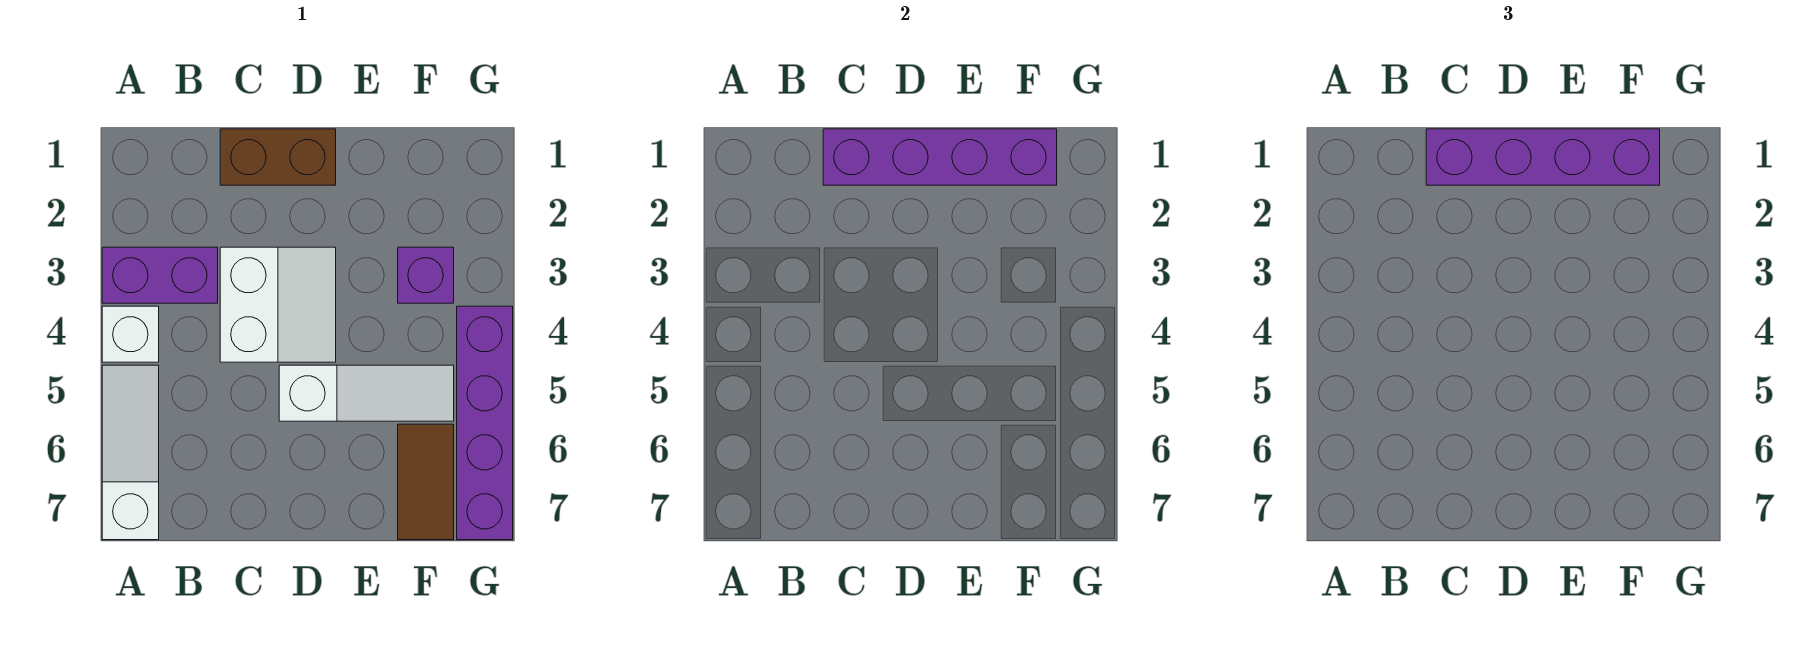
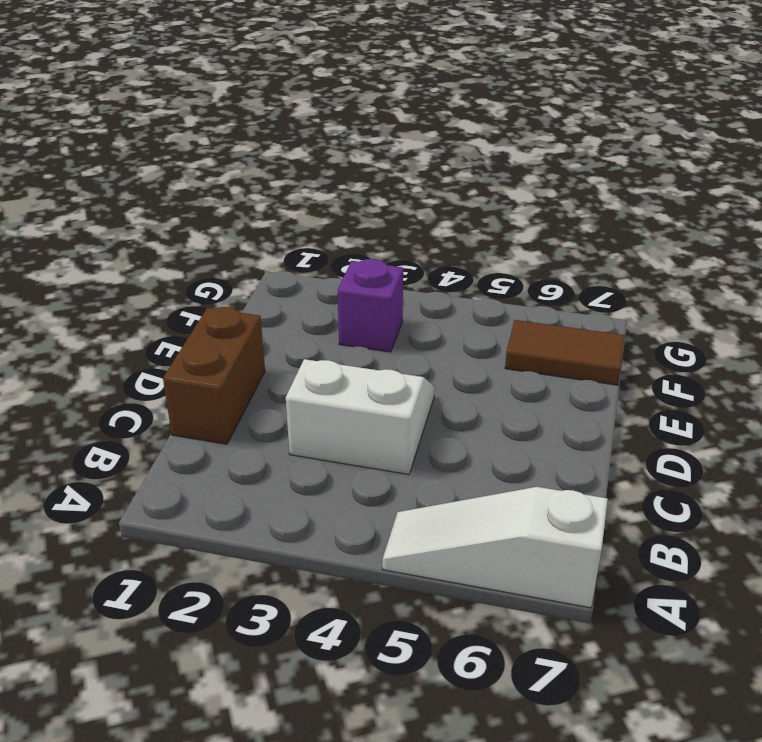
none -> purple brick A3:B3 level 1
none -> white brick A4 level 1

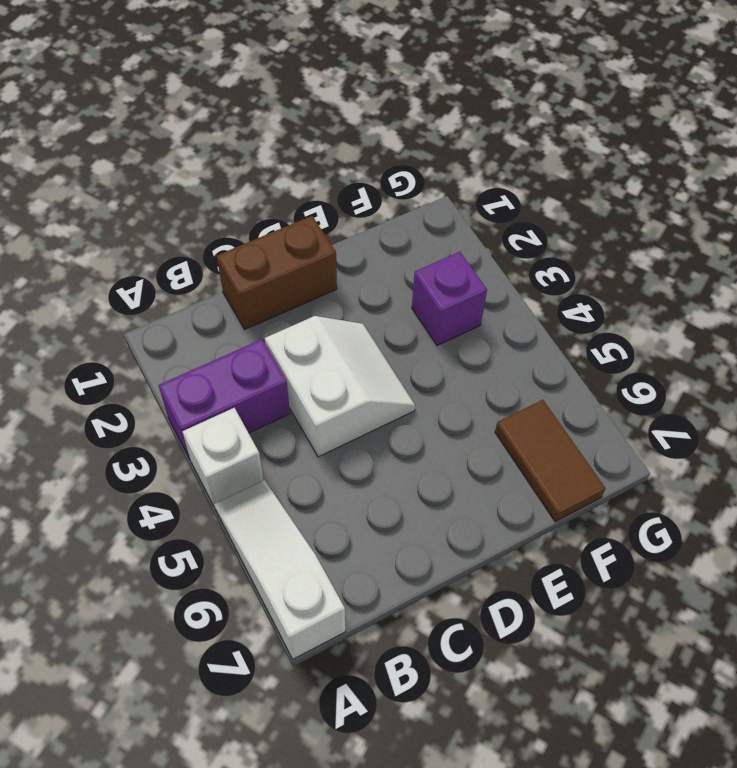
none -> white slope D5:F5 level 1 top D
none -> purple brick G4:G7 level 1

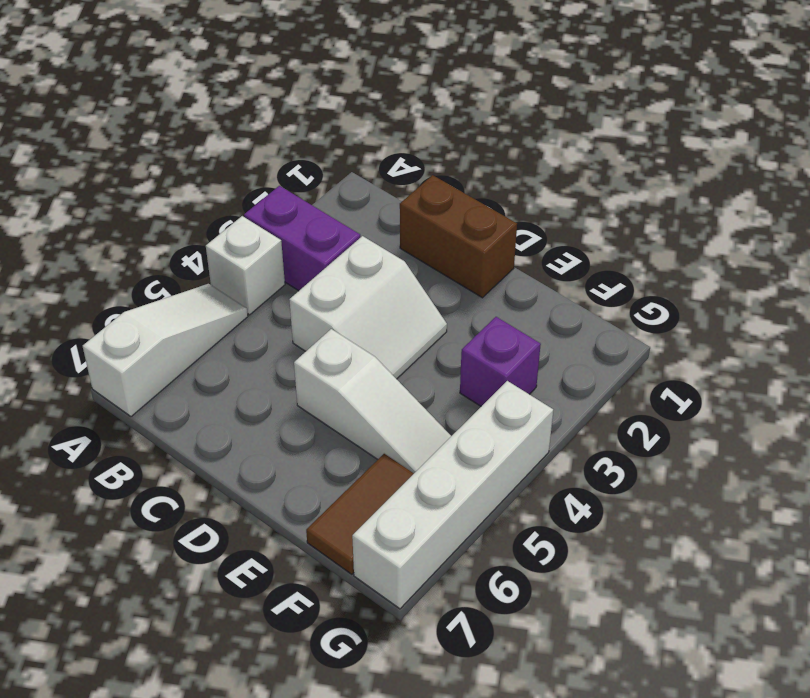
white brick G4:G7 level 1 -> purple brick G4:G7 level 1
none -> purple brick C1:F1 level 2
none -> purple brick C1:F1 level 3

